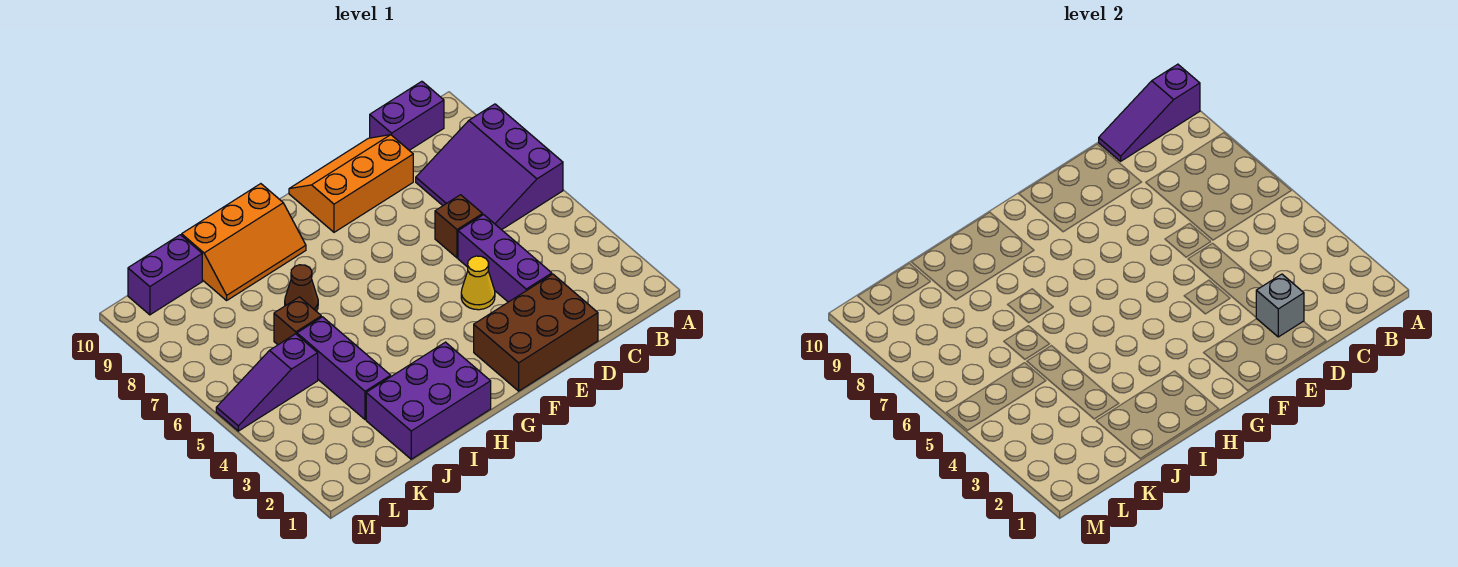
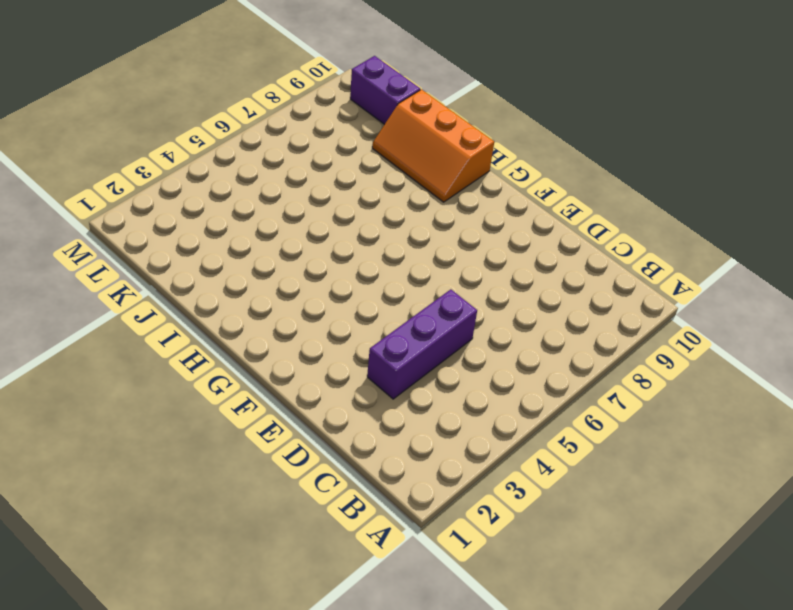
none -> purple slope A6:C8 level 1 top A
none -> purple brick B10:C10 level 1
none -> brown brick D1:F2 level 1

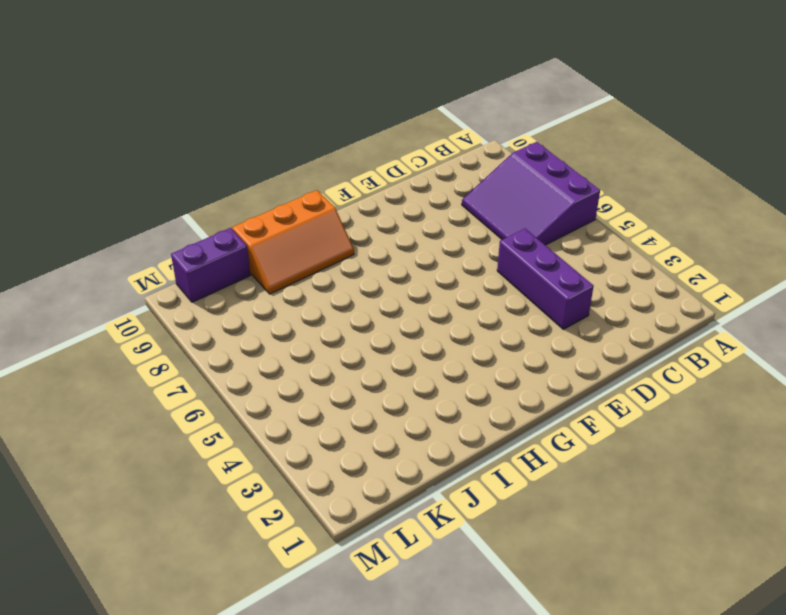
none -> purple brick B10:C10 level 1
none -> brown brick D1:F2 level 1
none -> brown brick D6 level 1

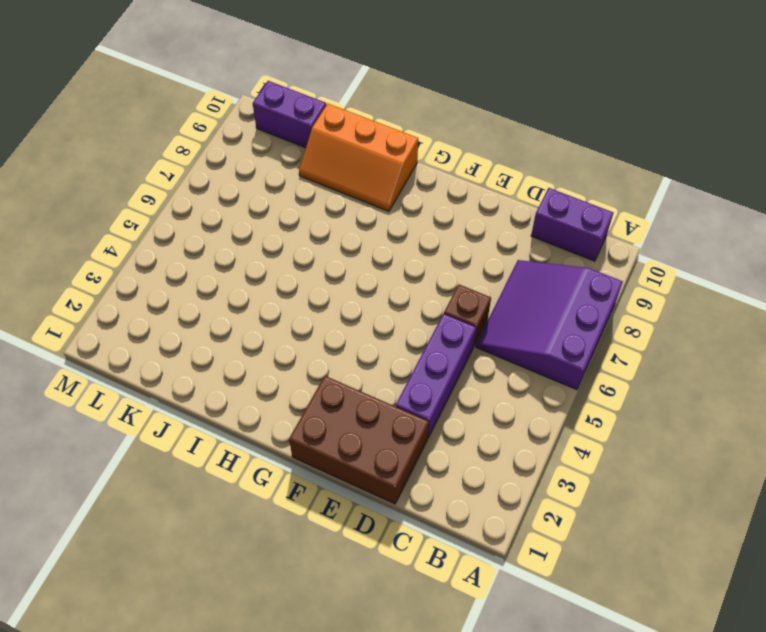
none -> orange slope D9:F10 level 1 top 9
none -> yellow cone E4 level 1
none -> purple brick H1:J2 level 1

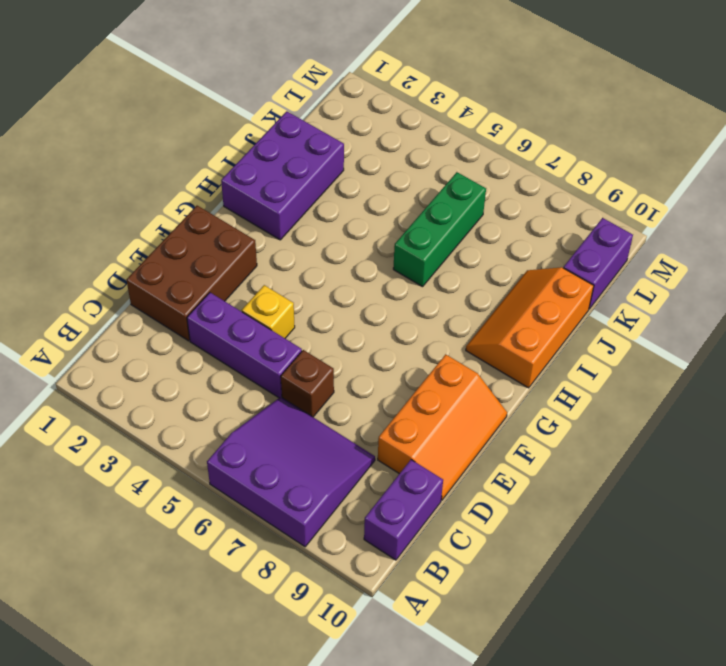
yellow brick E4 level 1 -> yellow cone E4 level 1
green brick I6:K6 level 1 -> brown brick J6 level 1
none -> brown cone I7 level 1
none -> purple brick J3:J5 level 1
none -> purple slope K5:M5 level 1 top K

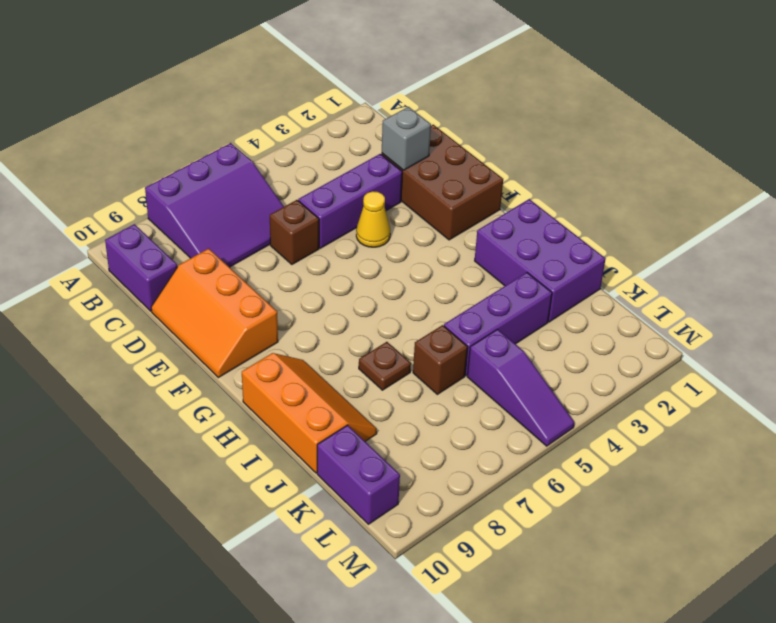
brown plate I7 level 1 -> brown cone I7 level 1
none -> purple slope A10:C10 level 2 top A

